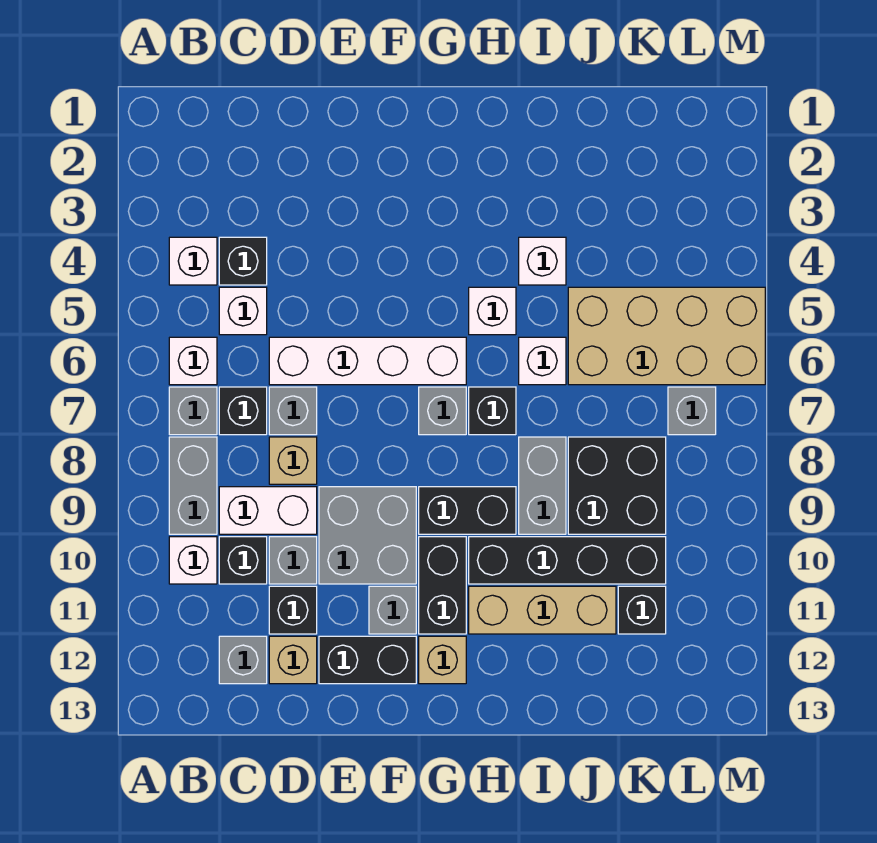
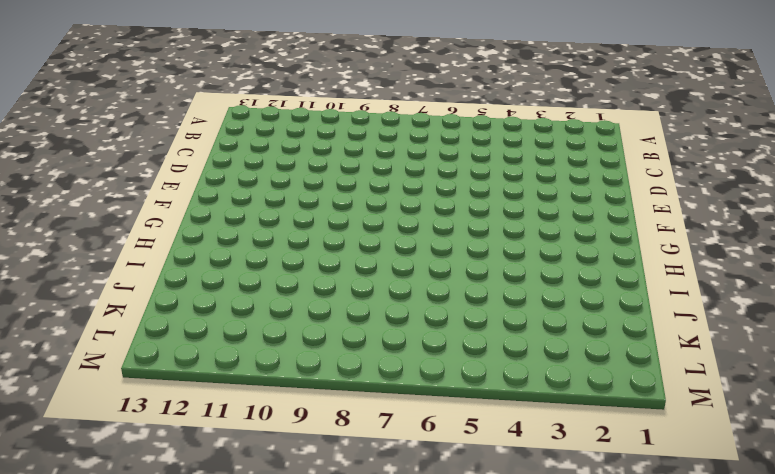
none -> white brick B4 level 1
none -> white brick B6 level 1
none -> grey brick B7 level 1
none -> grey brick B8:B9 level 1

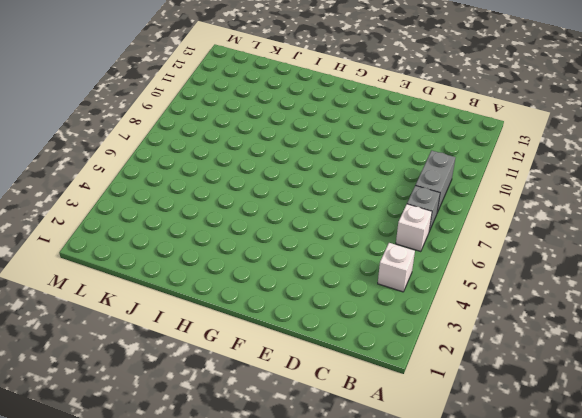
none -> white brick B10 level 1
none -> black brick C4 level 1
none -> white brick C5 level 1
none -> black brick C7 level 1

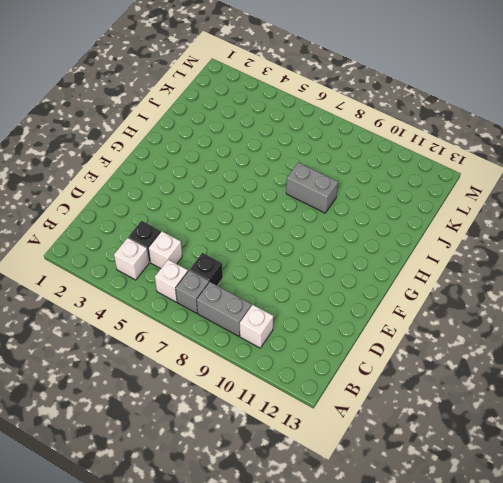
none -> white brick C9:D9 level 1
none -> black brick C10 level 1
none -> grey brick C12 level 1
none -> white brick D6:G6 level 1

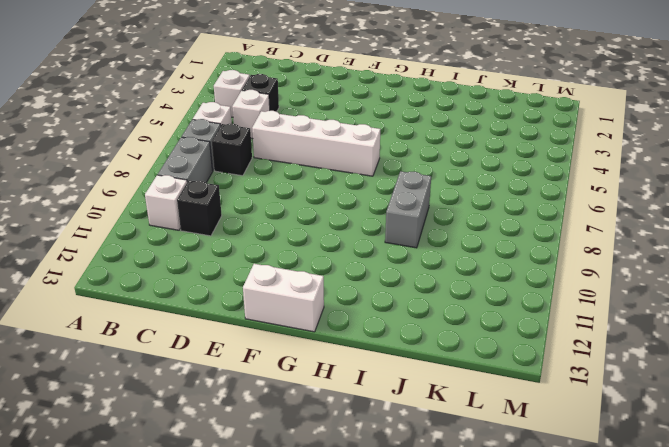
white brick F13:G13 level 1 -> white brick C9:D9 level 1
none -> grey brick C12 level 1
none -> grey brick D7 level 1
none -> tan brick D8 level 1
none -> grey brick D10 level 1

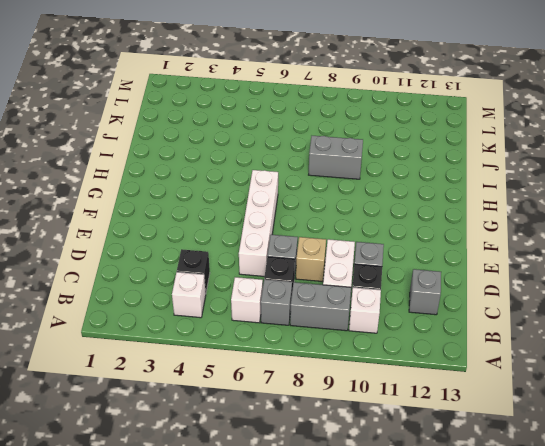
none -> white brick C5 level 1
none -> black brick D11 level 1
none -> tan brick D12 level 1
none -> grey brick E9:F10 level 1

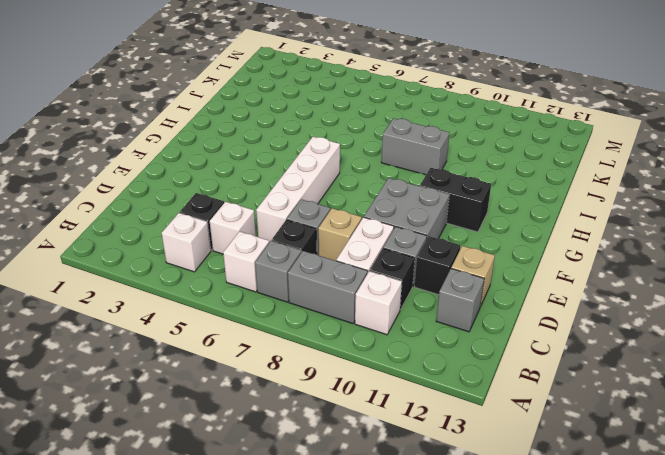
none -> black brick E12:F12 level 1
none -> grey brick F11 level 1
none -> grey brick G7 level 1
none -> black brick G9:H9 level 1

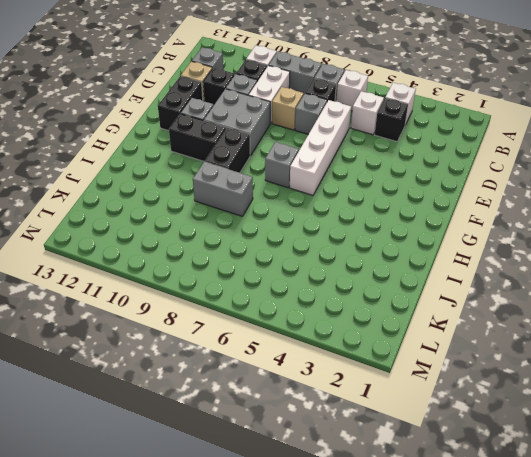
none -> tan brick G12 level 1
none -> white brick H5 level 1
none -> black brick H7 level 1
none -> black brick H10:K10 level 1

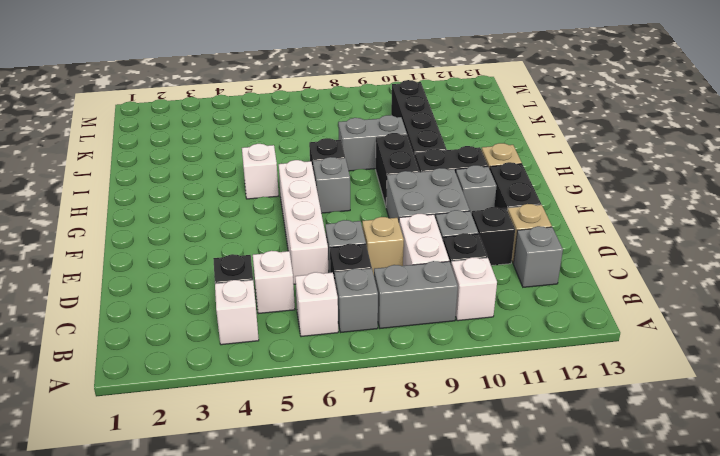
none -> tan brick H11:J11 level 1
none -> white brick I4 level 1
none -> white brick I6 level 1
none -> tan brick J5:M6 level 1

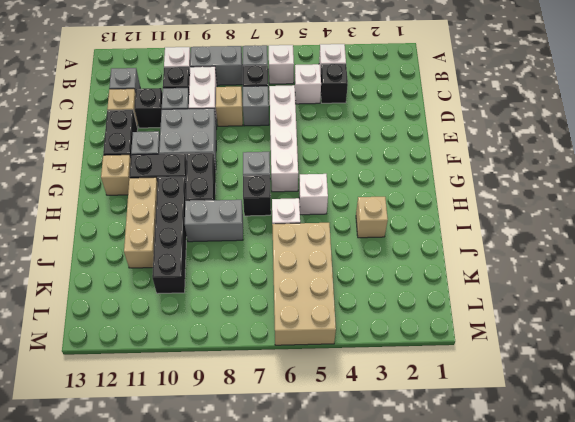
tan brick I3 level 1 -> none
none -> white brick I4 level 1
none -> black brick J8:K9 level 1
none -> black brick K11 level 1
none -> grey brick L7 level 1

